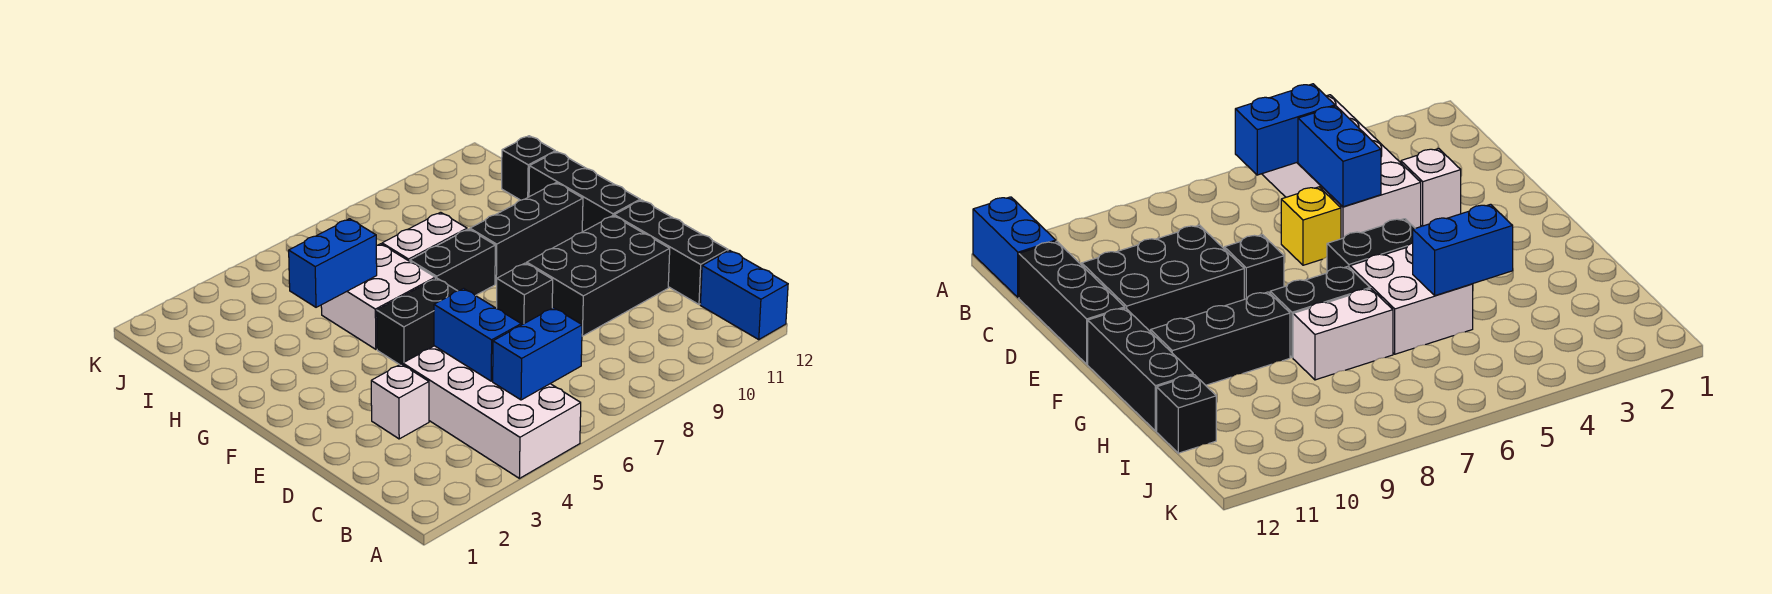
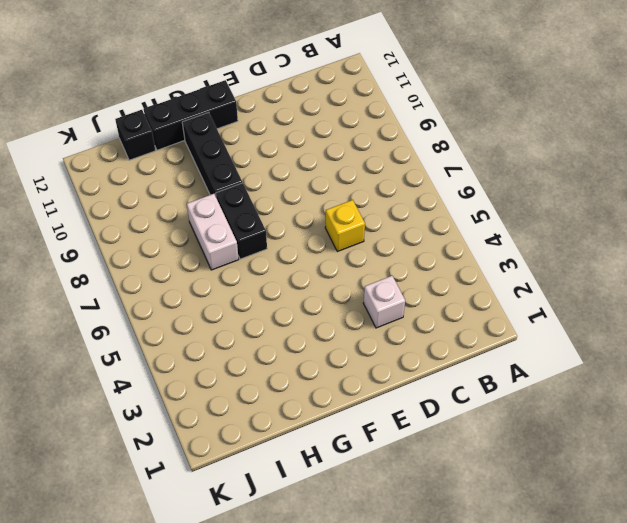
none -> white brick A4:D5 level 1
none -> blue brick A12:B12 level 1
none -> black brick C12:E12 level 1

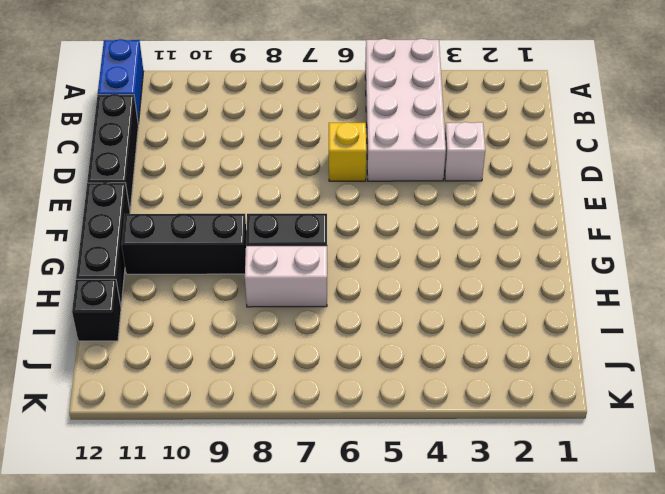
none -> black brick D9:E11 level 1
none -> black brick E8 level 1
none -> black brick F5:F6 level 1

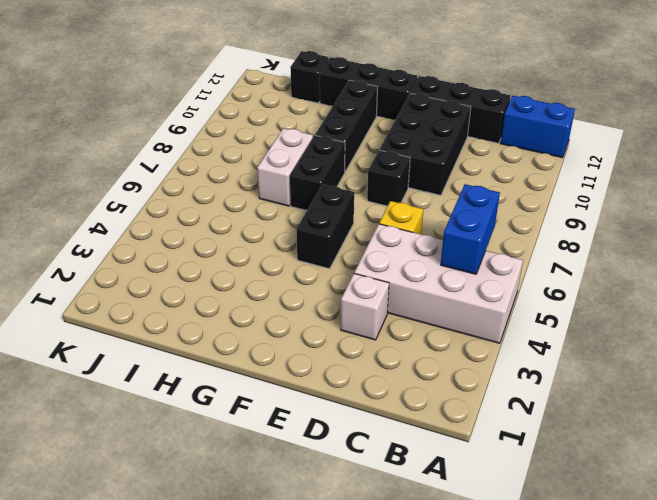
none -> white brick G5:H6 level 1
none -> blue brick C5:D5 level 2
none -> blue brick H4:H5 level 2

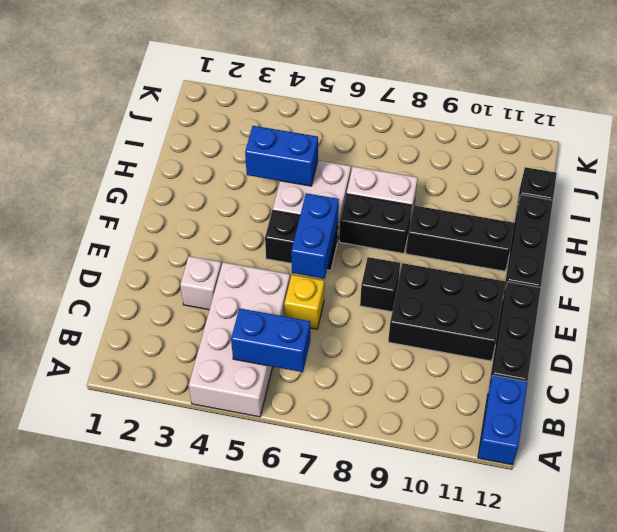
blue brick E6:F6 level 2 -> blue brick C5:D5 level 2

